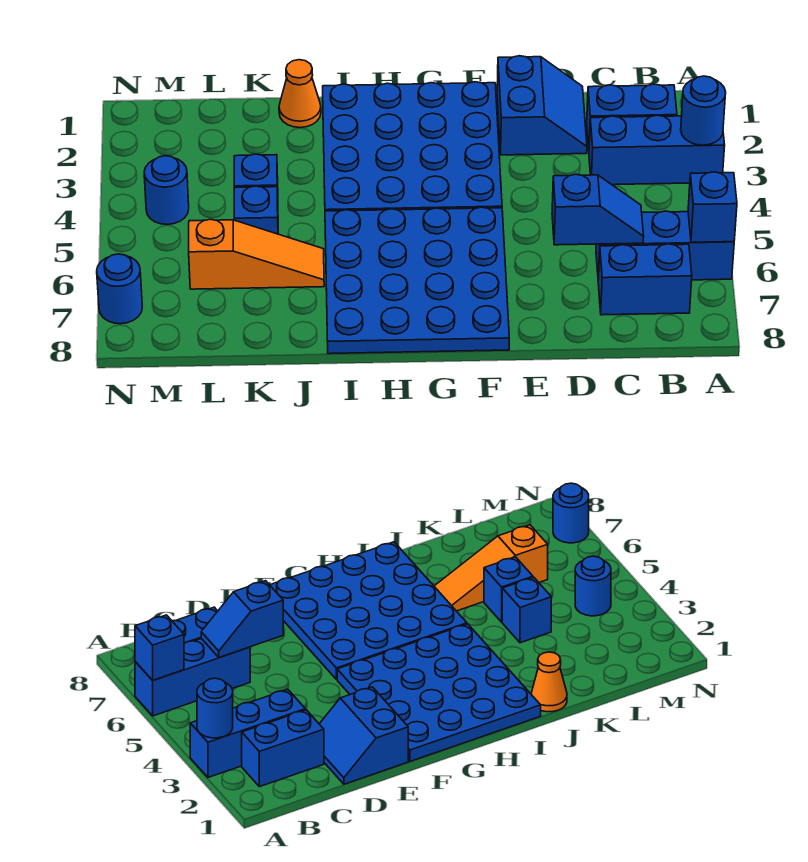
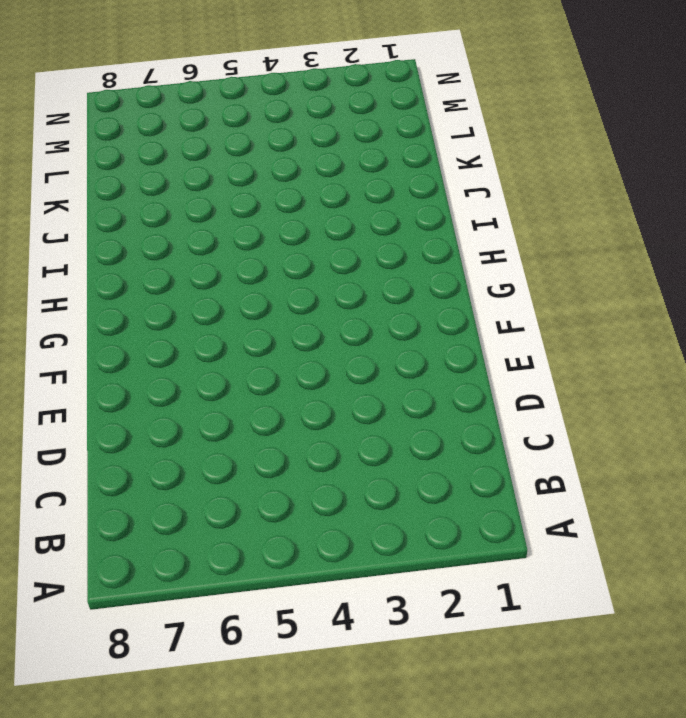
none -> blue brick A3:C3 level 1
none -> blue brick A6:C6 level 1
none -> blue brick B2:C2 level 1

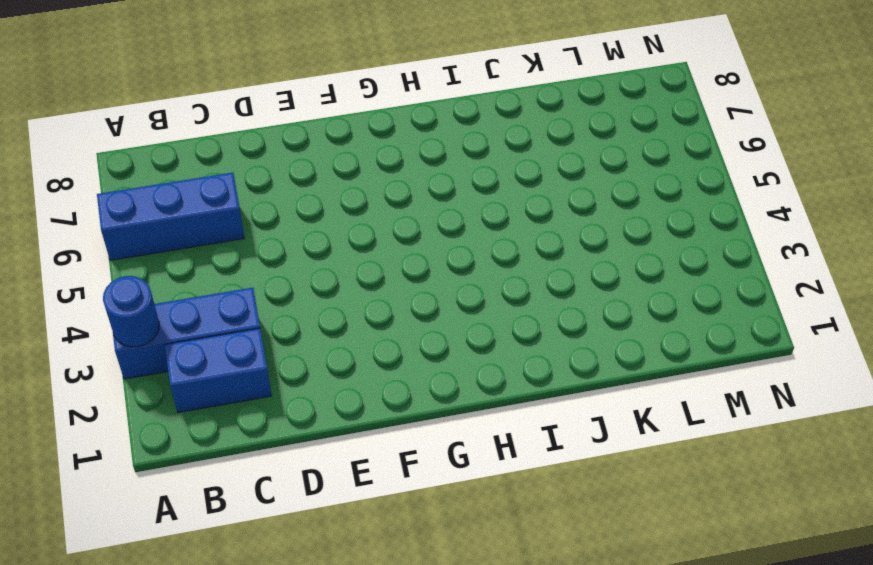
none -> blue brick B7:C7 level 1
none -> blue slope D1:E2 level 1 top E
none -> blue plate F1:I4 level 1

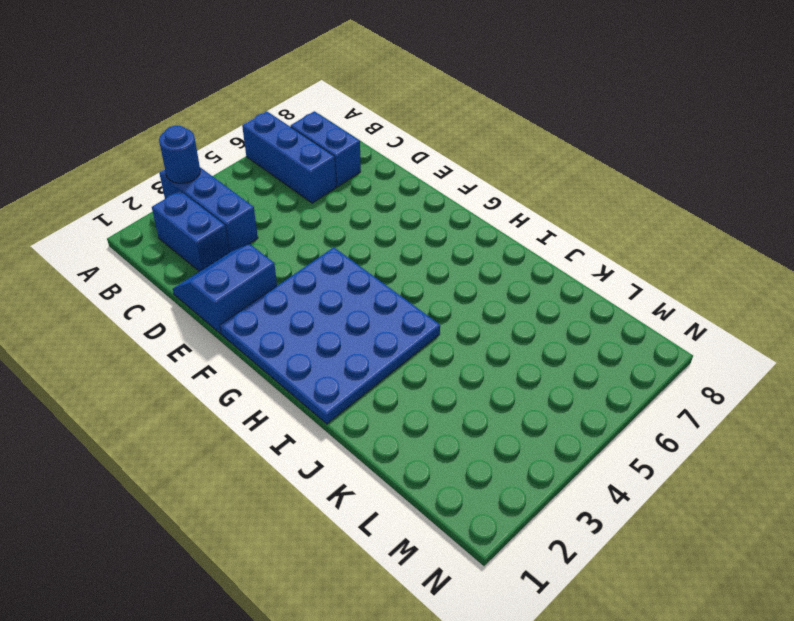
none -> blue plate F5:I8 level 1
none -> orange cone J1 level 1
none -> orange slope J6:L6 level 1 top L

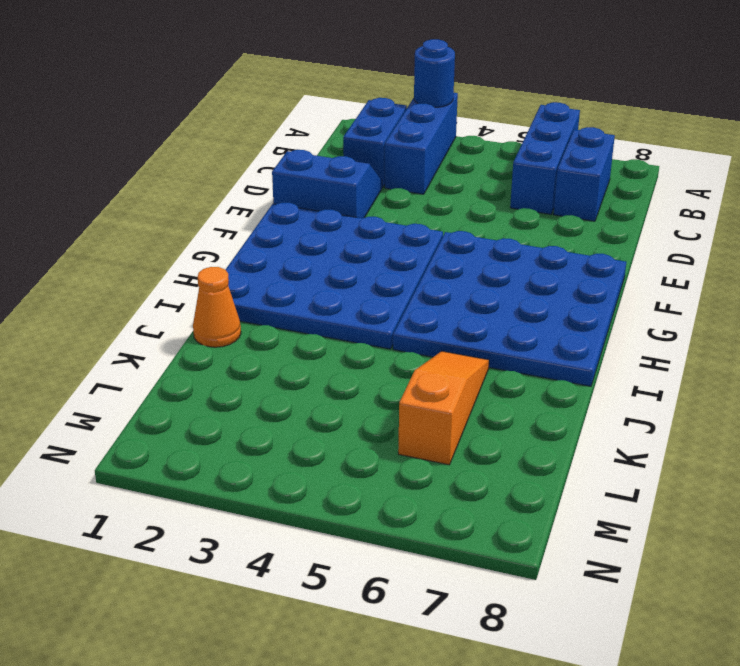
none -> blue brick K4 level 1
none -> blue brick K5 level 1
none -> blue round brick M4 level 1

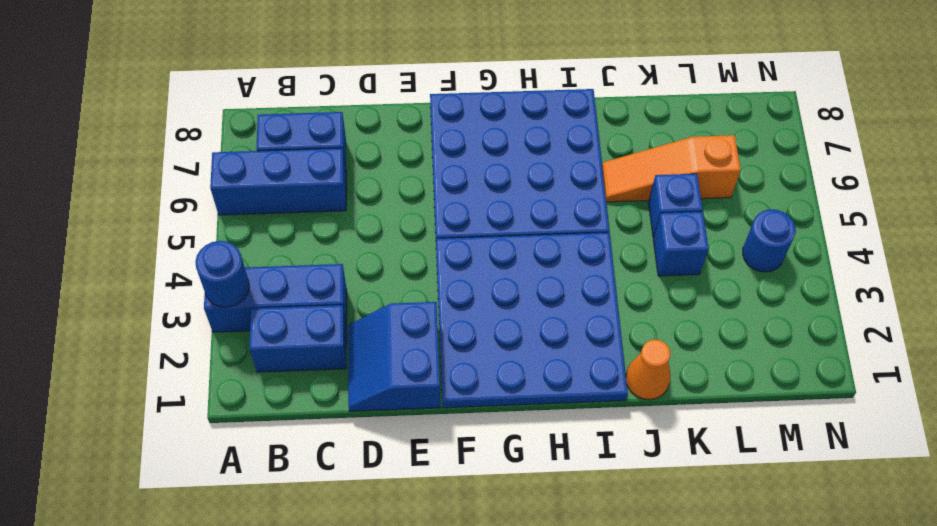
none -> blue round brick N7 level 1
none -> blue brick A6 level 2
none -> blue slope C6:D6 level 2 top D

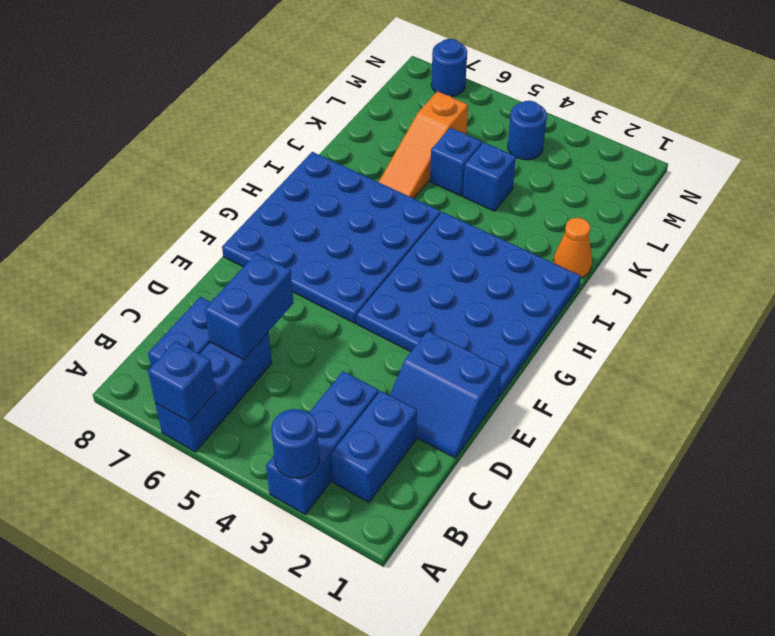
blue brick C6:D6 level 2 -> blue slope C6:D6 level 2 top D

